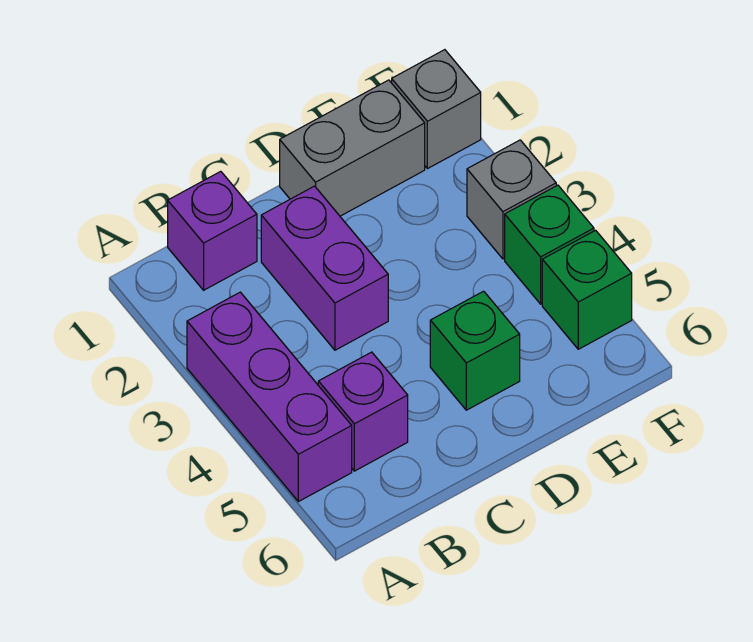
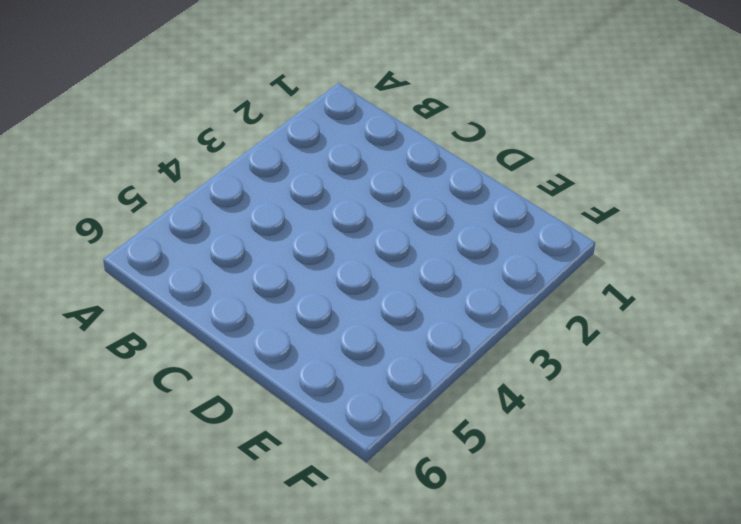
none -> purple brick A3:A5 level 1
none -> purple brick B1 level 1

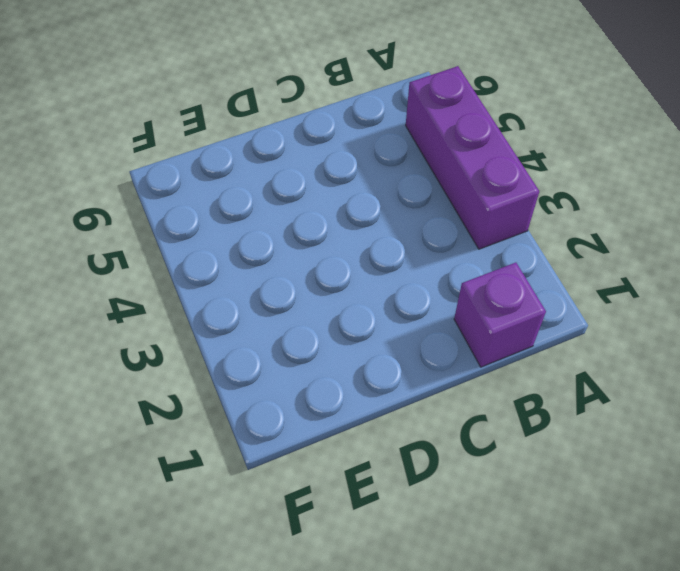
none -> purple brick B5 level 1
none -> purple brick C2:C3 level 1

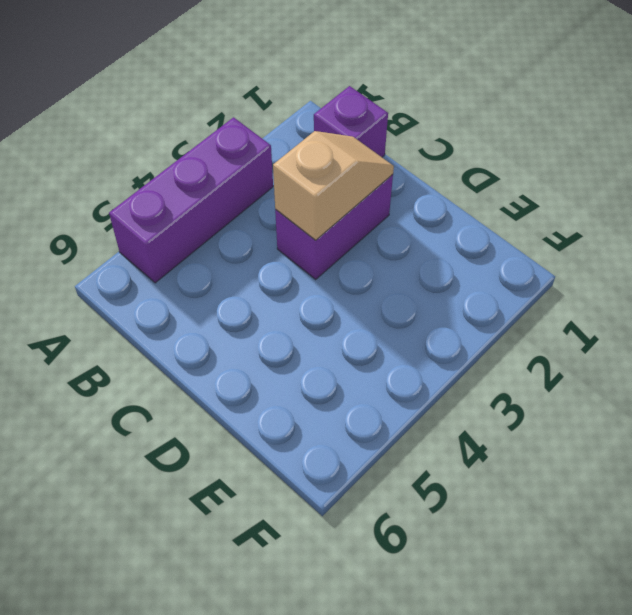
tan slope C2:C3 level 2 top 3 -> none
none -> purple brick B5 level 1
none -> grey brick D1:E1 level 1

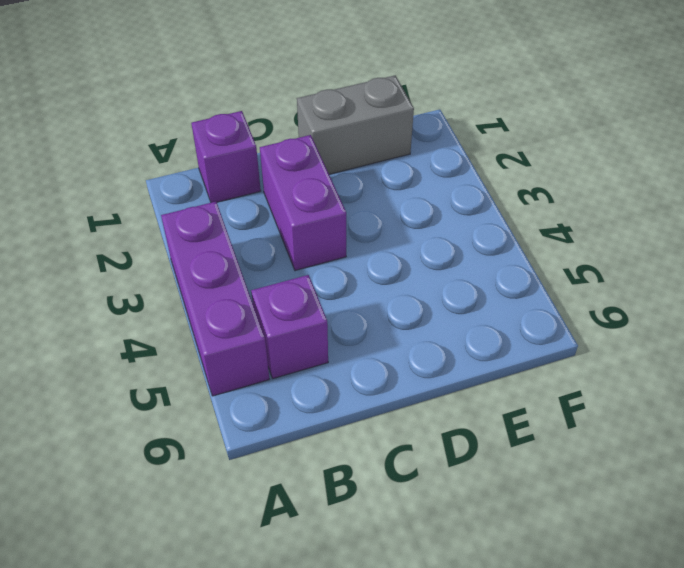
none -> green brick D5 level 1
none -> grey brick F1 level 1

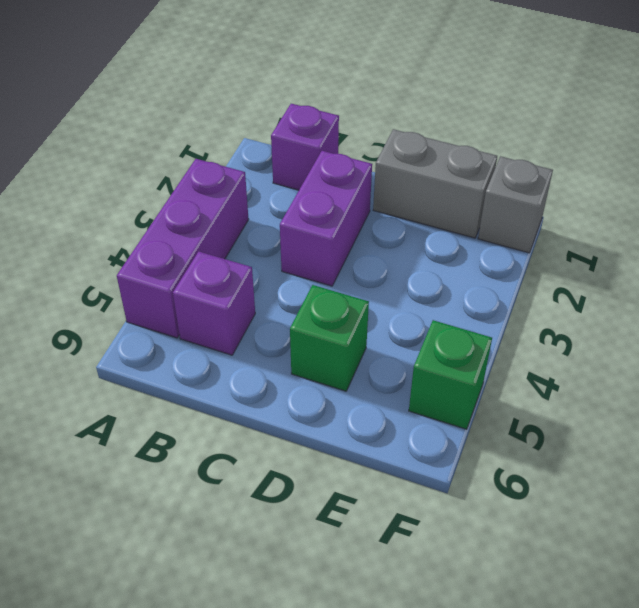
none -> grey brick F3 level 1
none -> green brick F4 level 1

